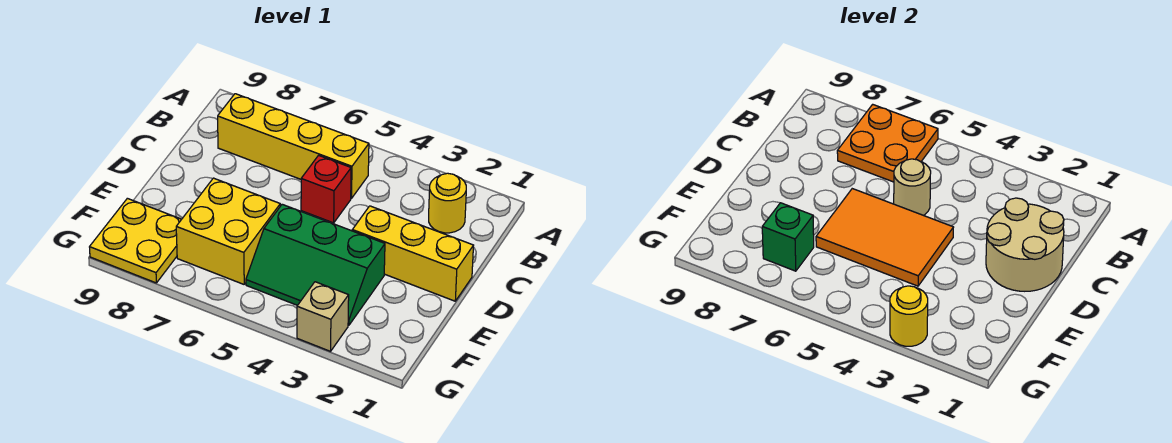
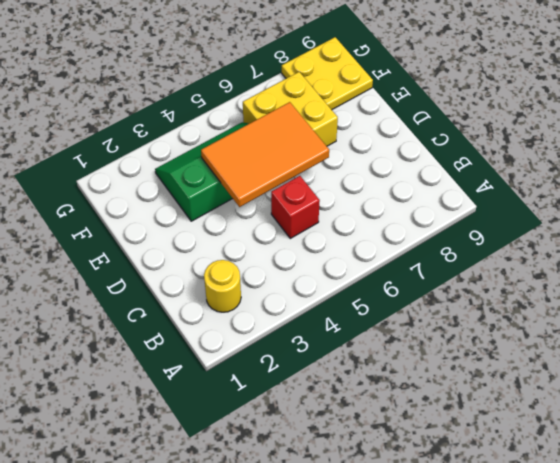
none -> yellow brick B5:B8 level 1
none -> yellow brick D1:D3 level 1
none -> tan brick G3 level 1

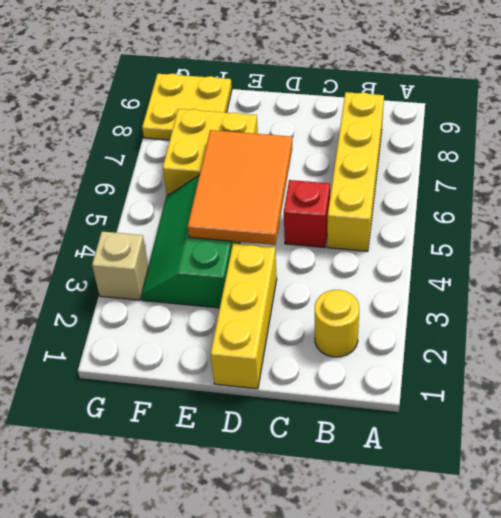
none -> orange plate A6:B7 level 2
none -> tan round brick C1:D2 level 2
none -> tan round brick C5 level 2

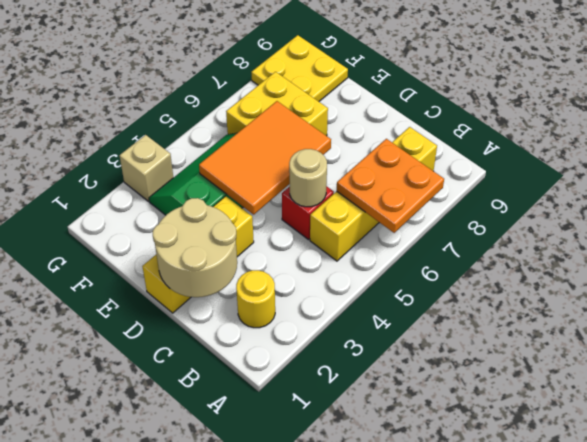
none -> green brick F7 level 2
none -> yellow round brick G3 level 2

